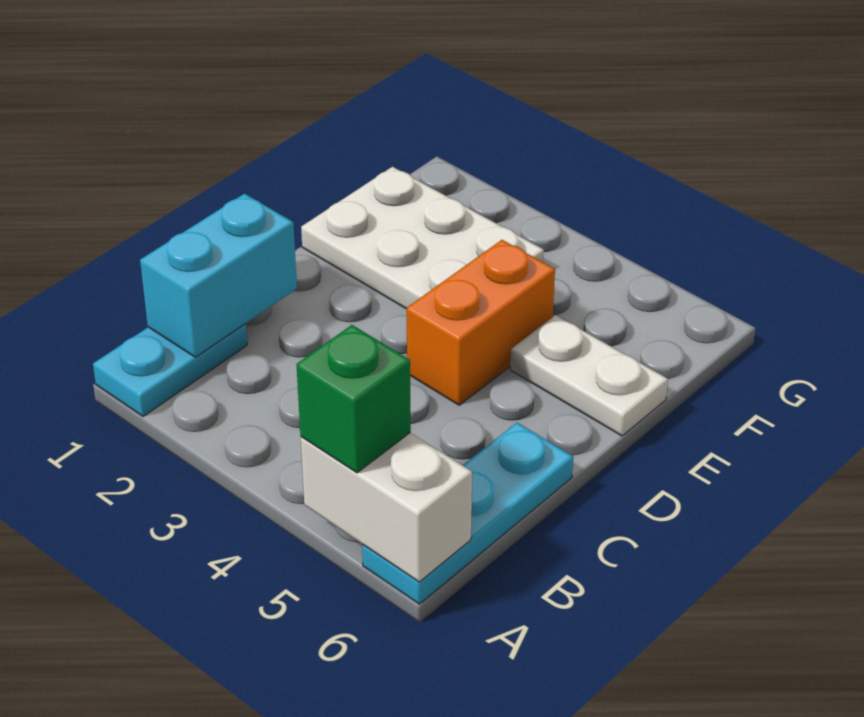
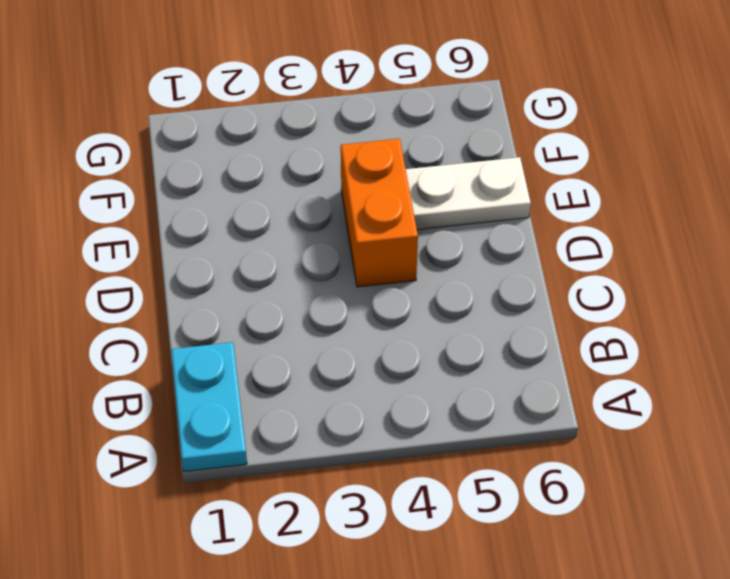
none -> cyan plate A6:C6 level 1
none -> white plate E1:F3 level 1

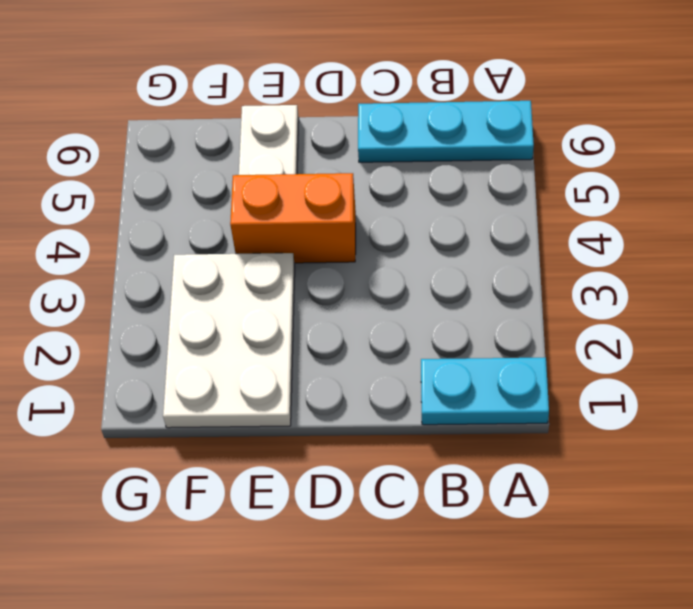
none -> white brick A5:A6 level 2
none -> cyan brick B1:C1 level 2

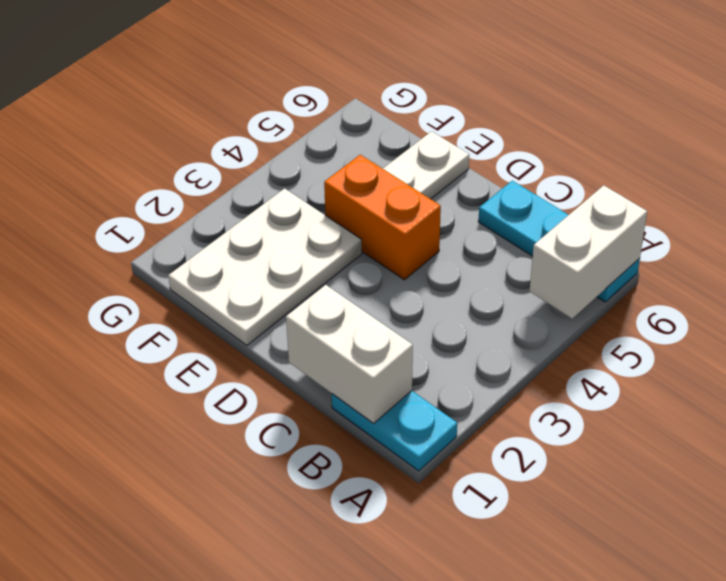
white brick B1:C1 level 2 -> cyan brick B1:C1 level 2
none -> green brick A5 level 3

